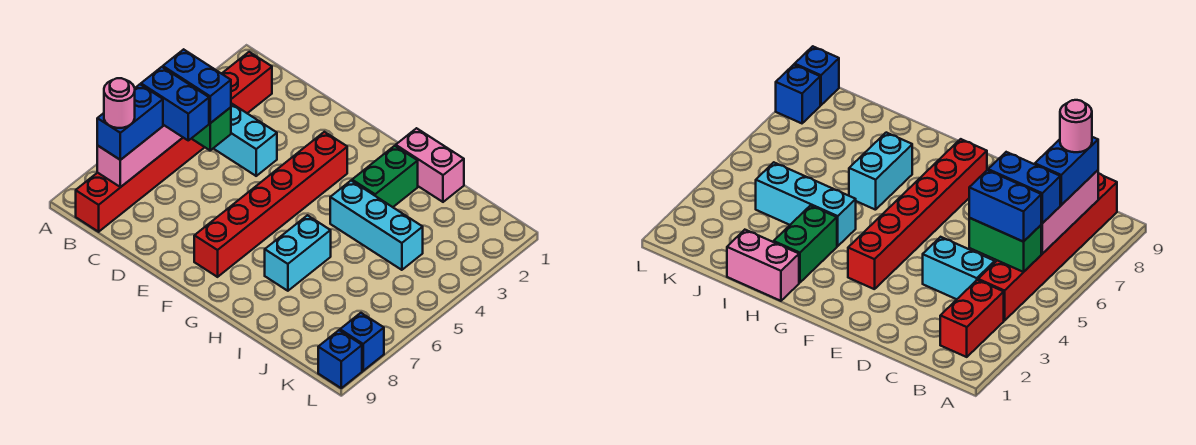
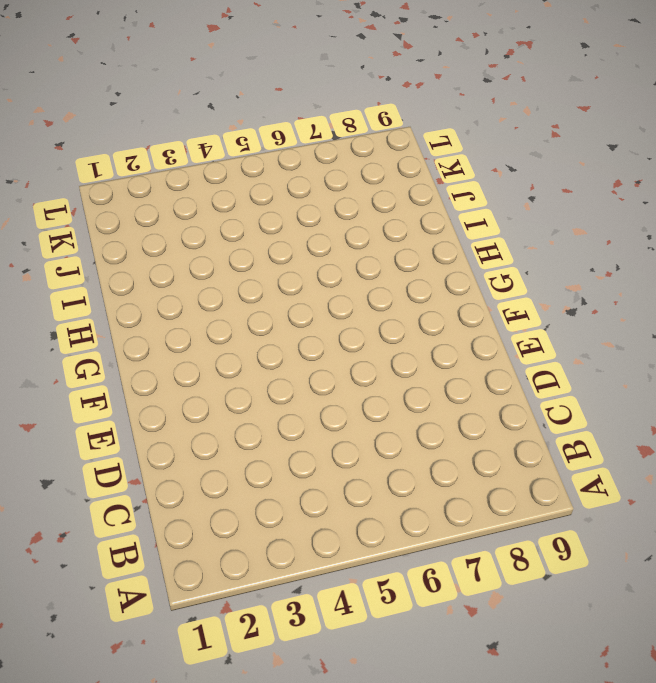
none -> red brick B2:B3 level 1
none -> red brick B4:B9 level 1
none -> cyan brick C4:D4 level 1

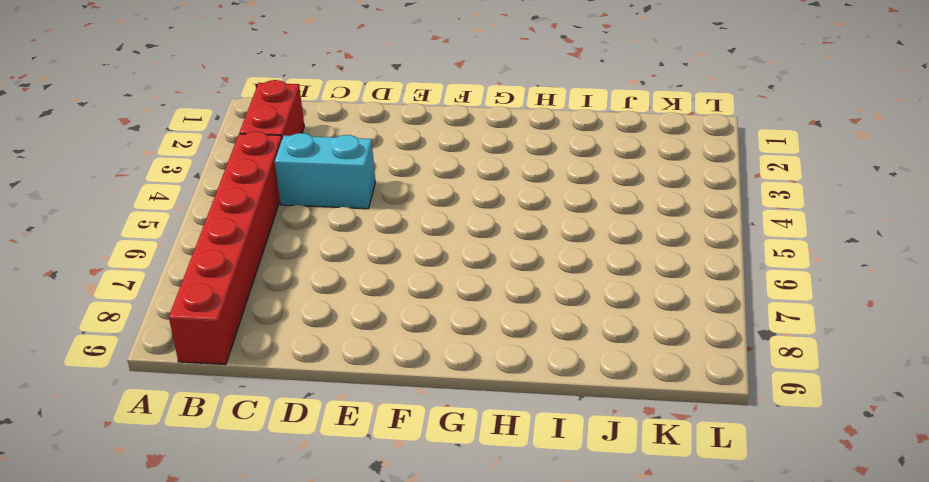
none -> red brick F3:F8 level 1
none -> pink brick H1:I1 level 1
none -> green brick H2:H3 level 1

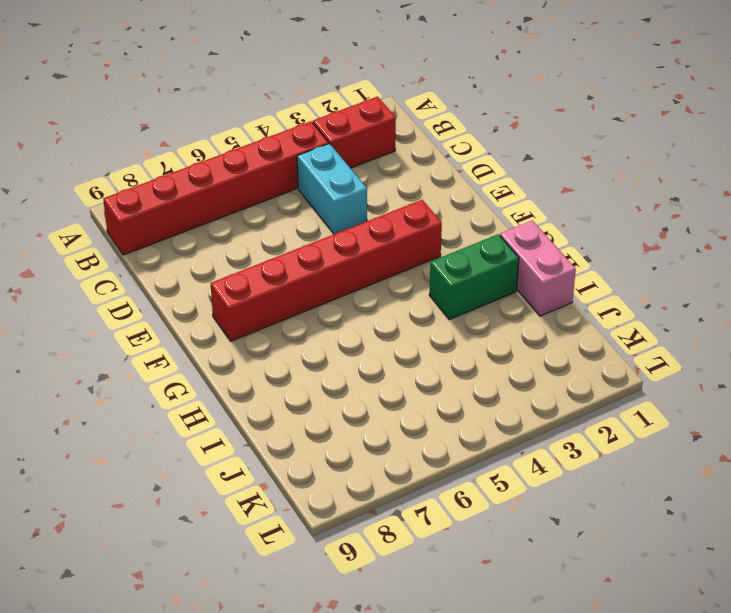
none -> cyan brick H4:J4 level 1
none -> cyan brick H6:H7 level 1
none -> blue brick L8 level 1

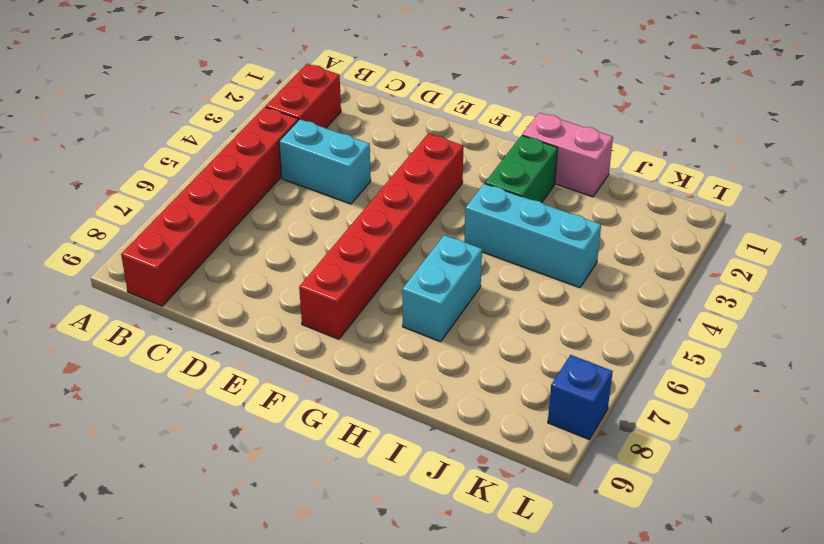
none -> blue brick L9 level 1
none -> green brick B5:C5 level 2
none -> pink brick B6:B8 level 2

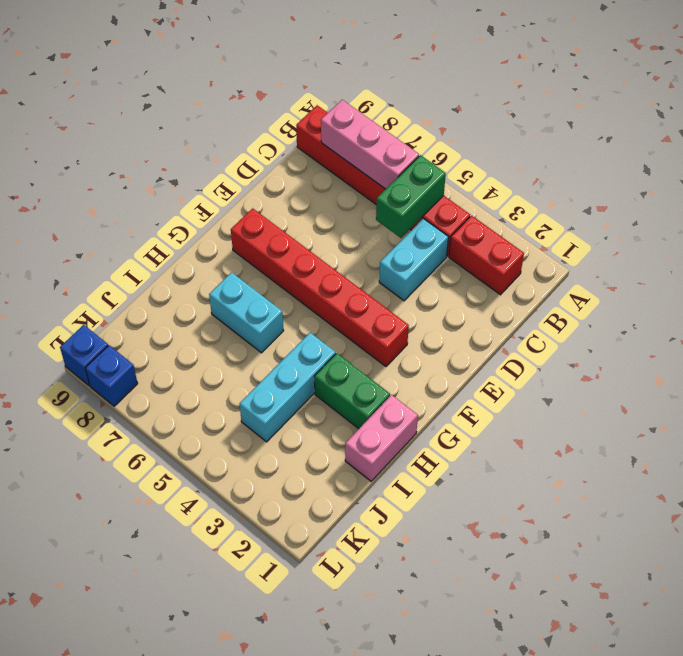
none -> blue brick B5:C5 level 3
none -> blue brick B6:C6 level 3
none -> blue brick B7:B8 level 3

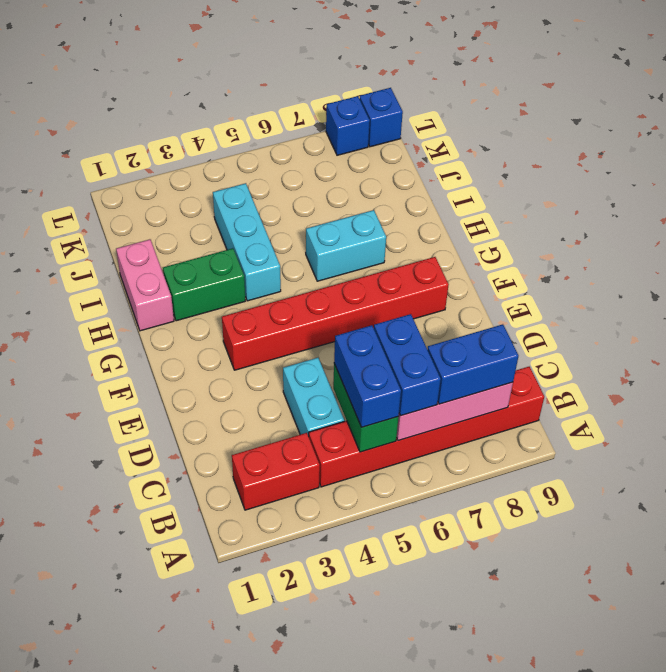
none -> pink round brick B8 level 4

